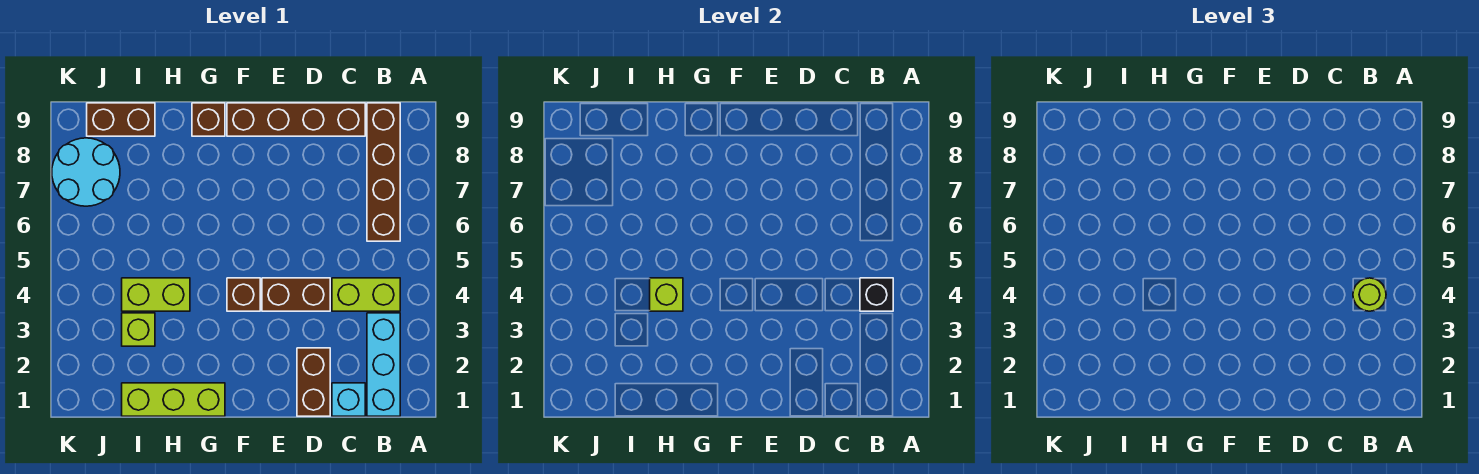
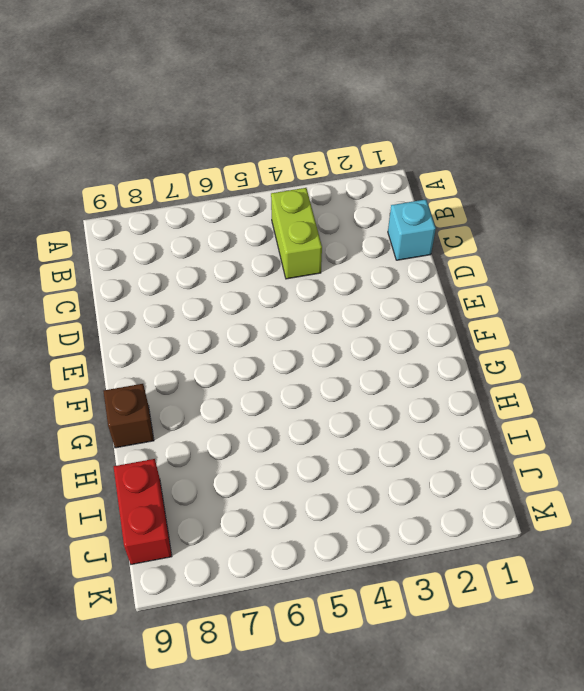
red brick I9:J9 level 1 -> brown brick I9:J9 level 1
none -> cyan brick B1:B3 level 1
none -> brown brick B6:B9 level 1
none -> brown brick C9:F9 level 1

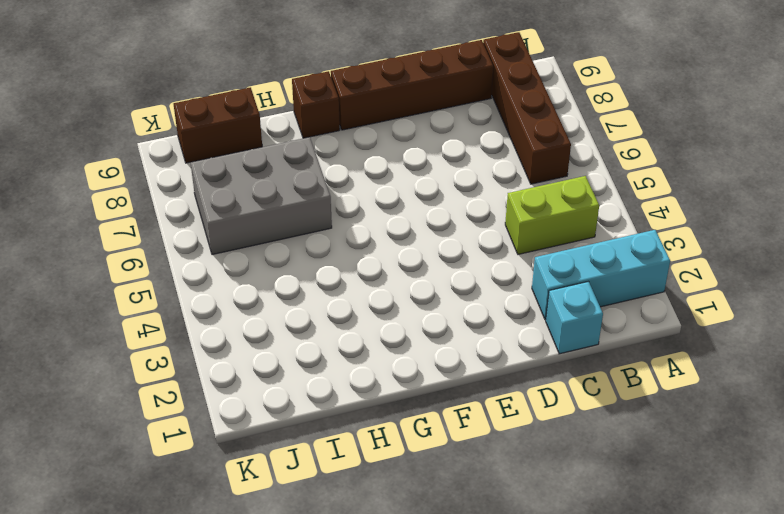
cyan brick A2:C2 level 1 -> cyan brick B1:B3 level 1
grey brick H6:J7 level 1 -> cyan round brick J7:K8 level 1
none -> brown brick D1:D2 level 1
none -> brown brick D4:E4 level 1
none -> brown brick F4 level 1

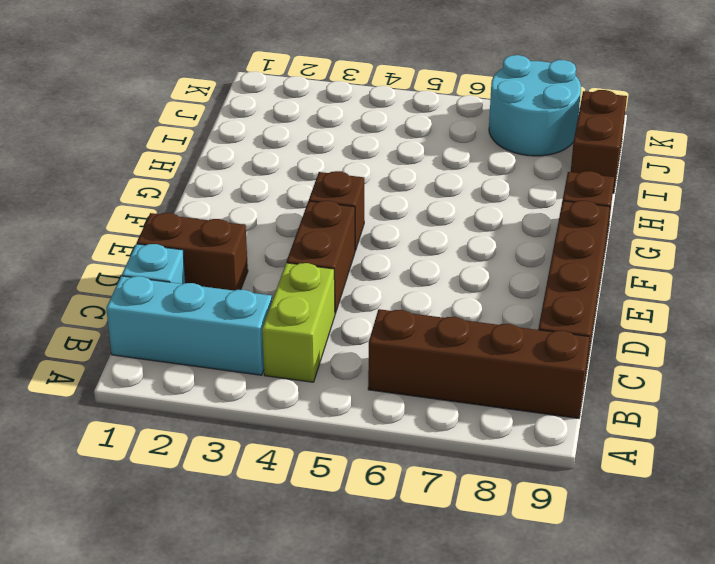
none -> lime brick G1:I1 level 1
none -> lime brick H4:I4 level 1
none -> lime brick I3 level 1

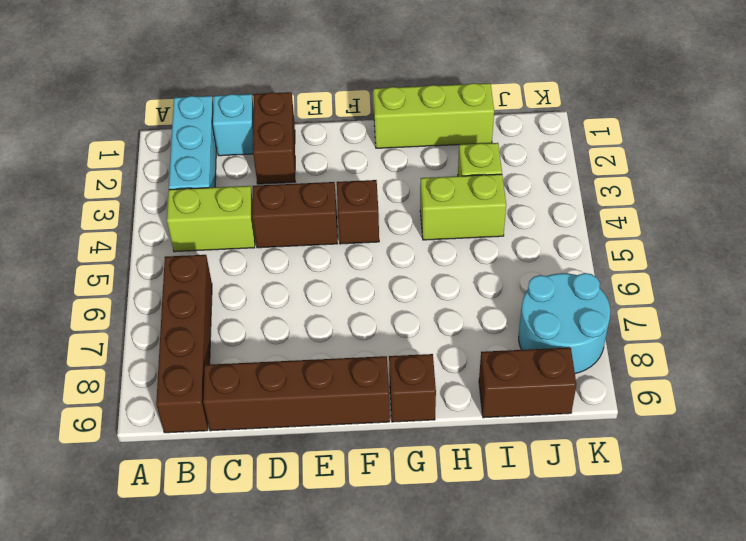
none -> black brick B4 level 2
none -> lime brick H4 level 2
none -> lime round brick B4 level 3

